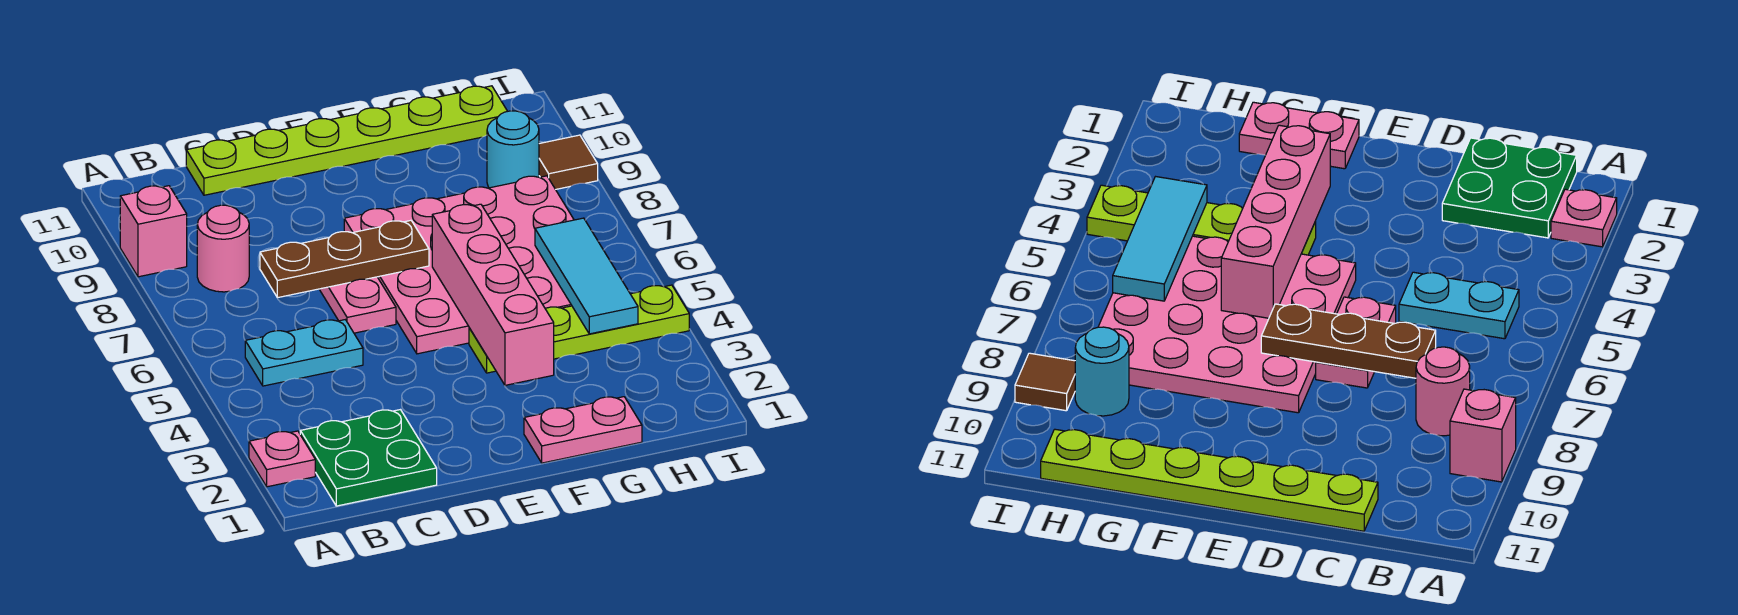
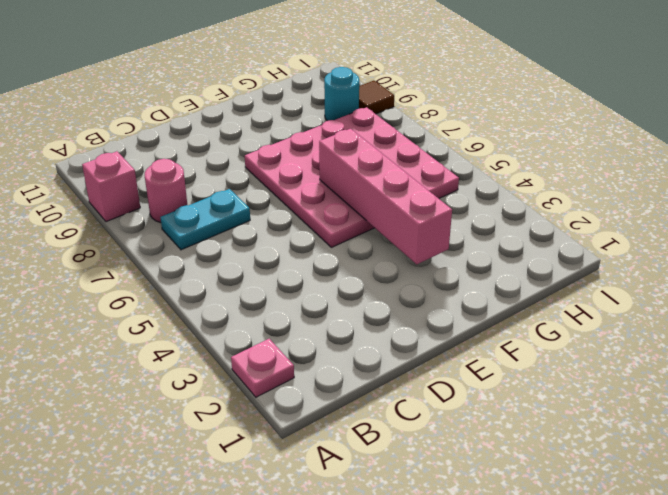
cyan plate B7:C7 level 1 -> cyan plate B5:C5 level 1
none -> green plate B1:C2 level 1
none -> lime plate C11:H11 level 1
none -> pink plate D6:D7 level 1

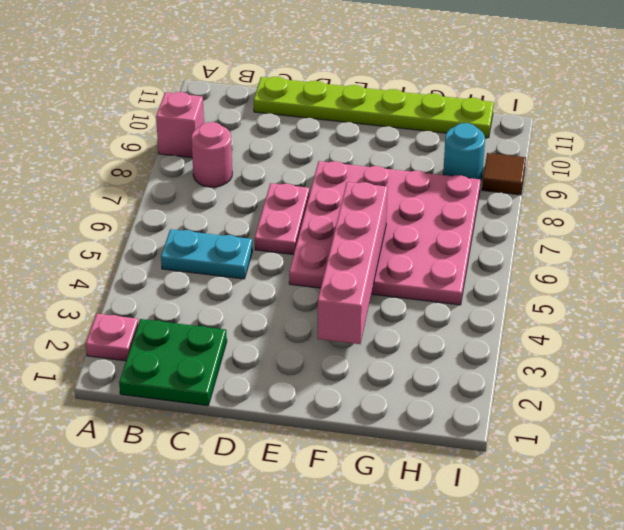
none -> pink plate F1:G1 level 1
none -> lime plate F4:I4 level 1
none -> brown plate C7:E7 level 2

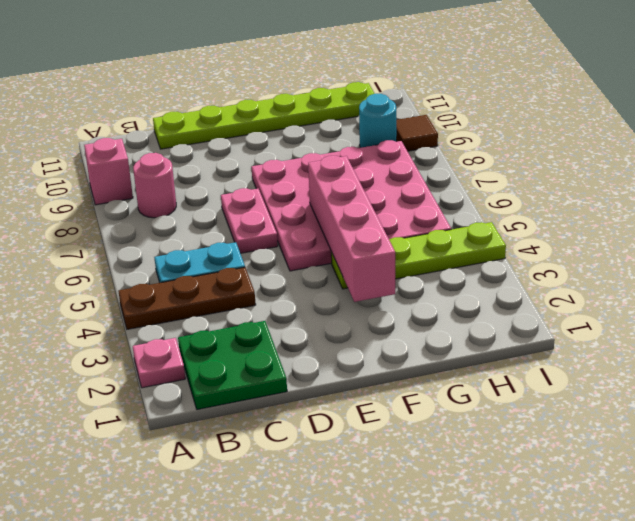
brown plate A4:C4 level 1 -> brown plate C7:E7 level 2
none -> pink plate F1:G1 level 1
none -> cyan tile H4:H6 level 2

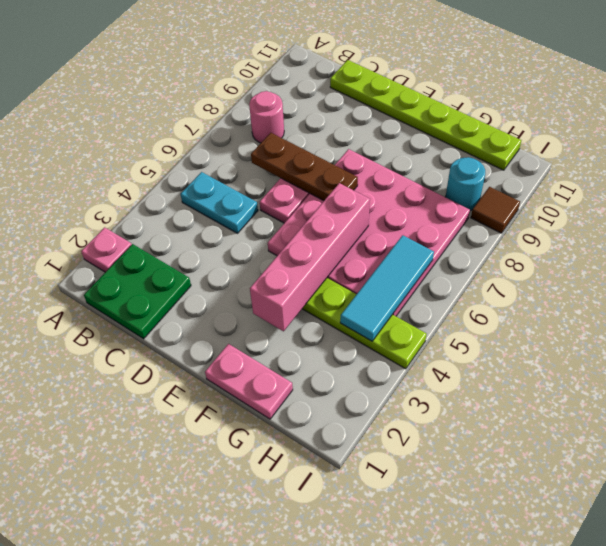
none -> pink brick A9 level 1

